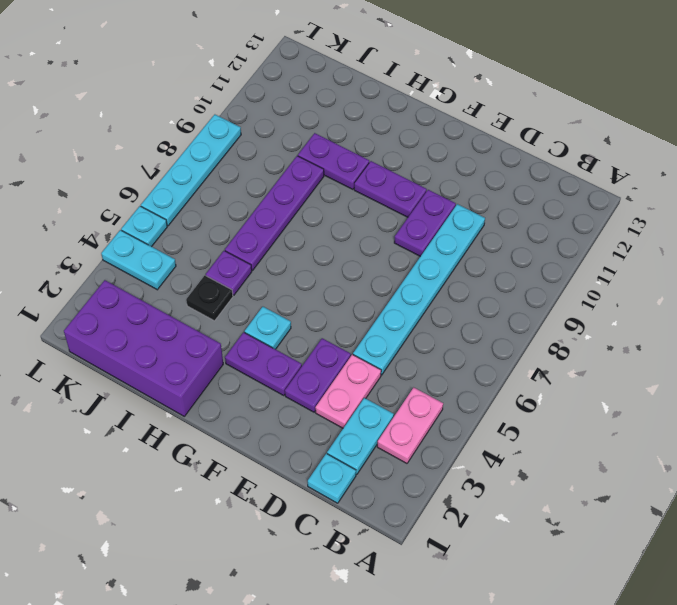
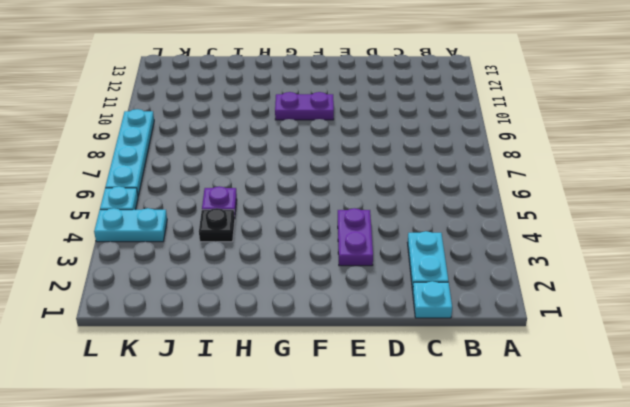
none -> pink plate B3:B4 level 1
none -> pink plate D3:D4 level 1
none -> cyan plate D5:D10 level 1

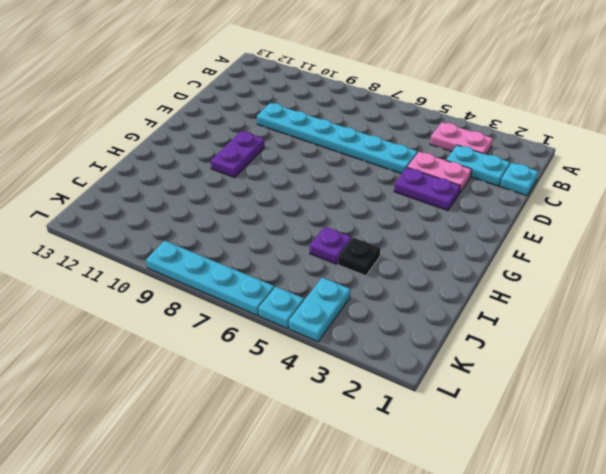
none -> purple plate E9:E10 level 1
none -> purple plate F3:G3 level 1
none -> cyan plate G4 level 1

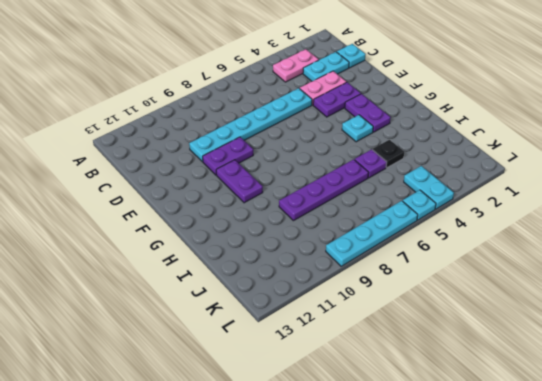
none -> purple brick H1:K2 level 1
none -> purple plate H10:I10 level 1

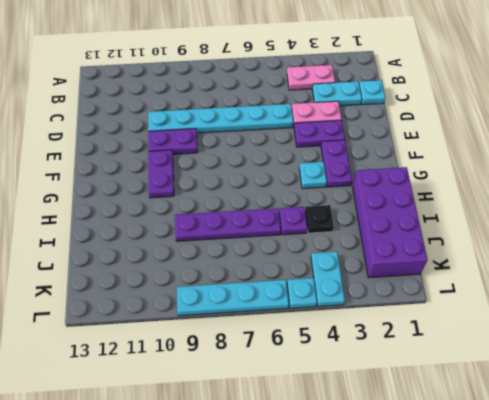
none -> purple plate H10:I10 level 1

